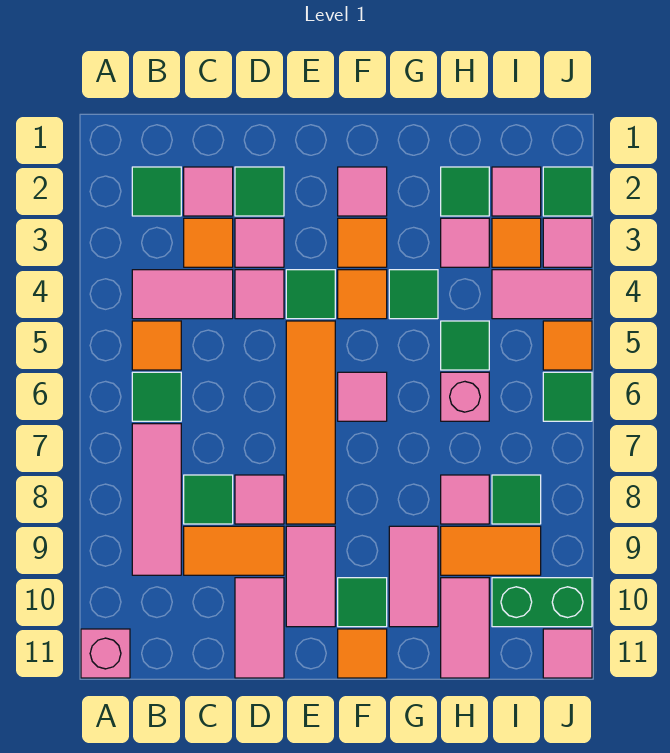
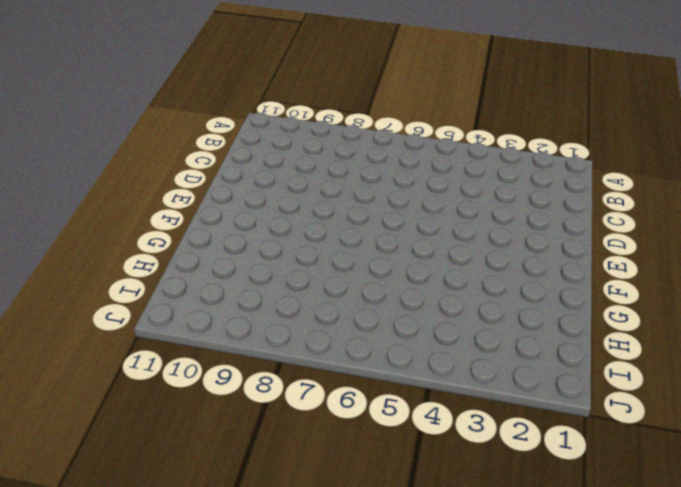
none -> pink brick A11 level 1
none -> green tile B2 level 1
none -> pink tile B4:C4 level 1
none -> orange tile B5 level 1

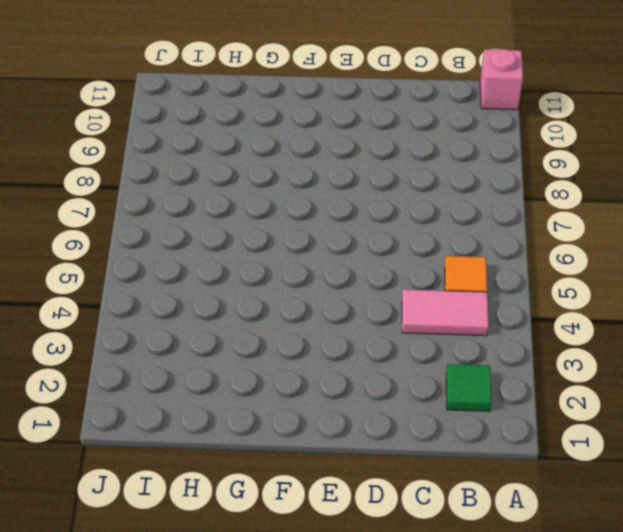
none -> green tile B6 level 1
none -> pink tile B7:B9 level 1
none -> pink tile C2 level 1
none -> orange tile C3 level 1

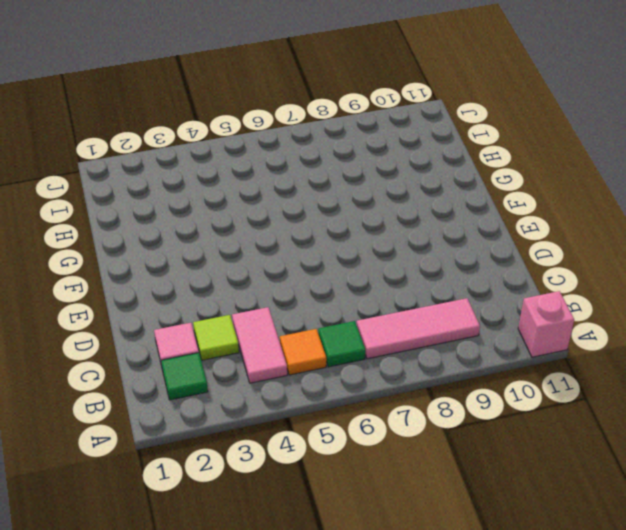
lime tile C3 level 1 -> orange tile C3 level 1
none -> green tile C8 level 1
none -> orange tile C9:D9 level 1
none -> green tile D2 level 1
none -> pink tile D3 level 1

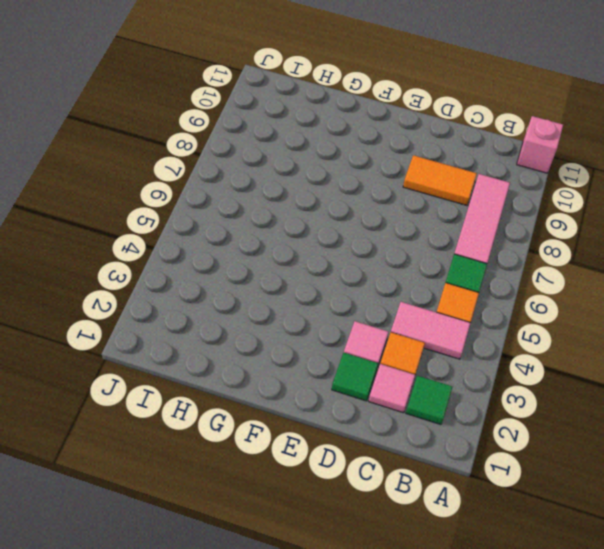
none -> green tile C8 level 1
none -> pink tile D4 level 1
none -> pink tile D8 level 1
none -> pink tile D10:D11 level 1

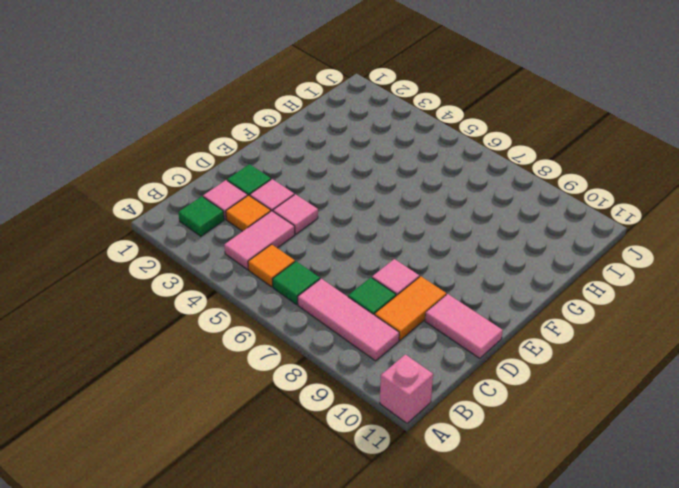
none -> green tile E4 level 1
none -> orange tile E5:E8 level 1
none -> pink tile E9:E10 level 1
none -> pink tile F2 level 1

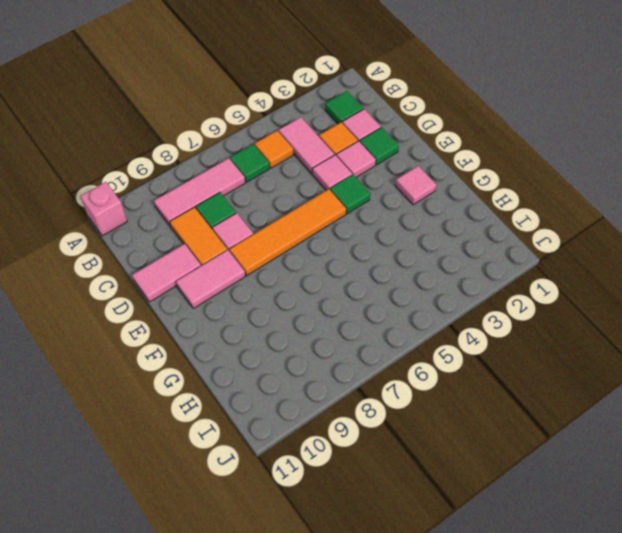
none -> orange tile F3 level 1
none -> orange tile F4 level 1
none -> pink tile F6 level 1
none -> green tile F10 level 1

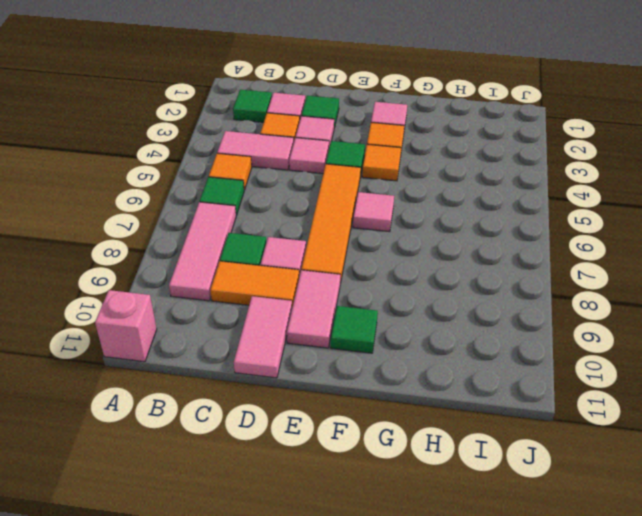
none -> orange tile F11 level 1
none -> green tile G4 level 1
none -> pink tile G9:G10 level 1
none -> green tile H2 level 1

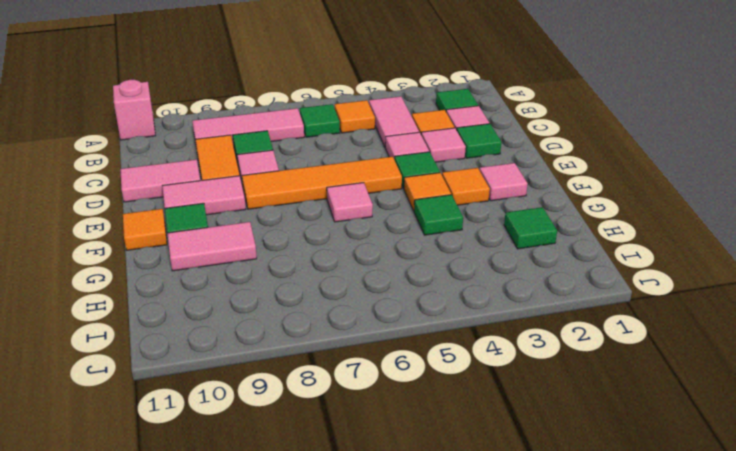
none -> pink tile H3 level 1
none -> green tile H5 level 1
none -> pink brick H6 level 1
none -> pink tile H8 level 1

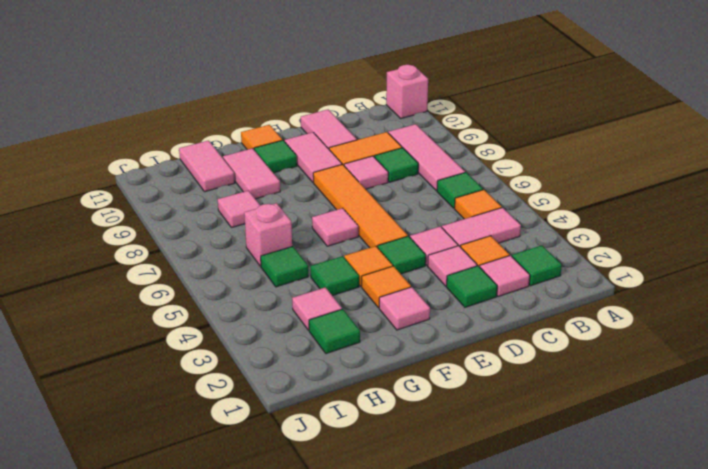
none -> orange tile H9:I9 level 1
none -> pink tile I2 level 1
none -> orange tile I3 level 1
none -> pink tile I4:J4 level 1

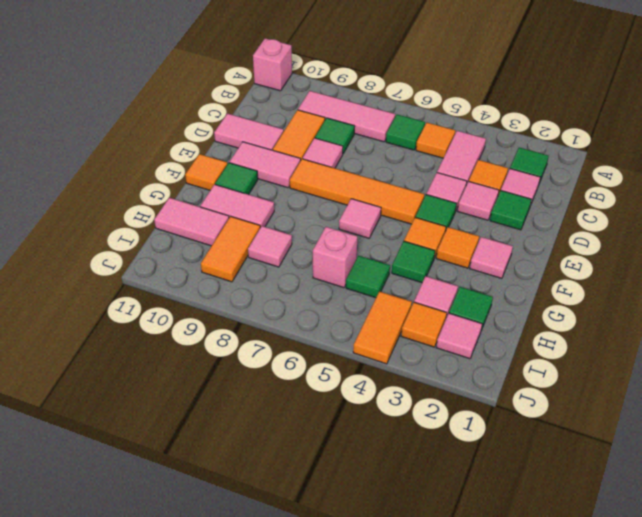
orange tile I4:J4 level 1 -> pink tile I4:J4 level 1
none -> green tile I8 level 1
none -> green brick I10:J10 level 1
none -> green tile J2 level 1
none -> pink tile J3 level 1

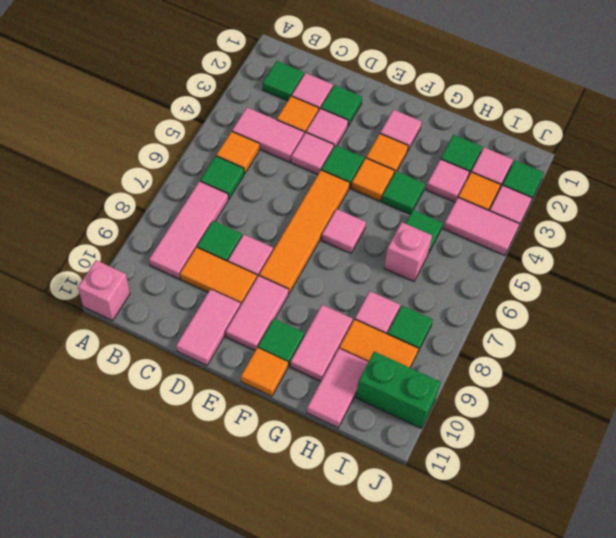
none -> orange tile J5 level 1
none -> green tile J6 level 1
none -> pink tile J11 level 1

